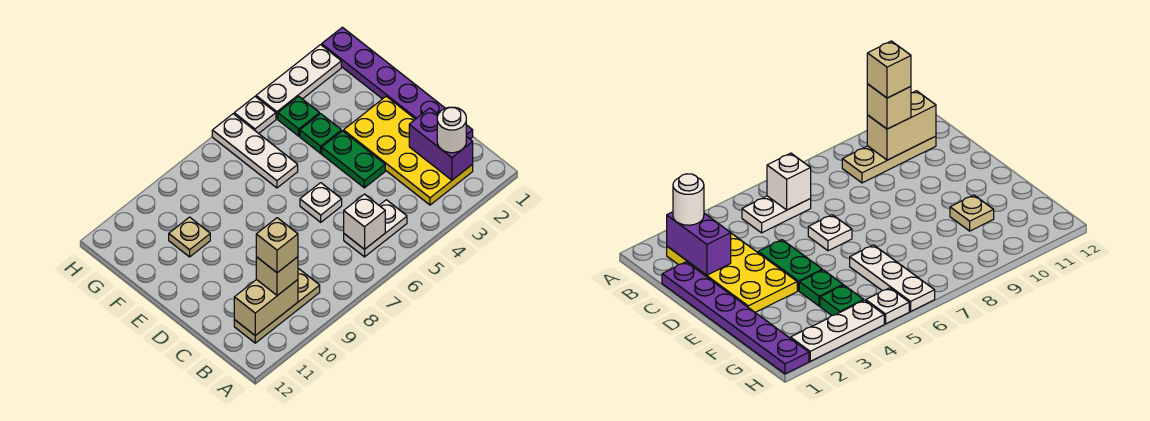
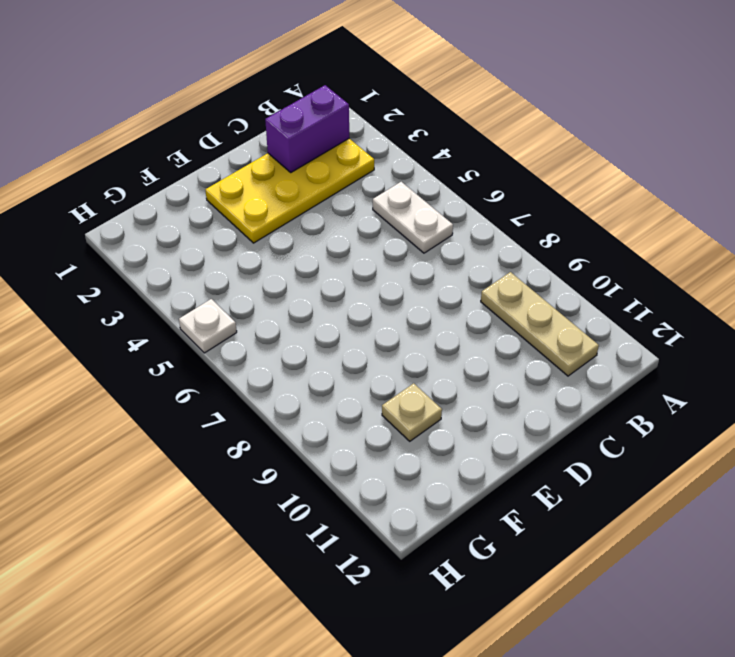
none -> purple plate C1:H1 level 1
none -> green plate D4:E4 level 1
none -> white plate D6 level 1

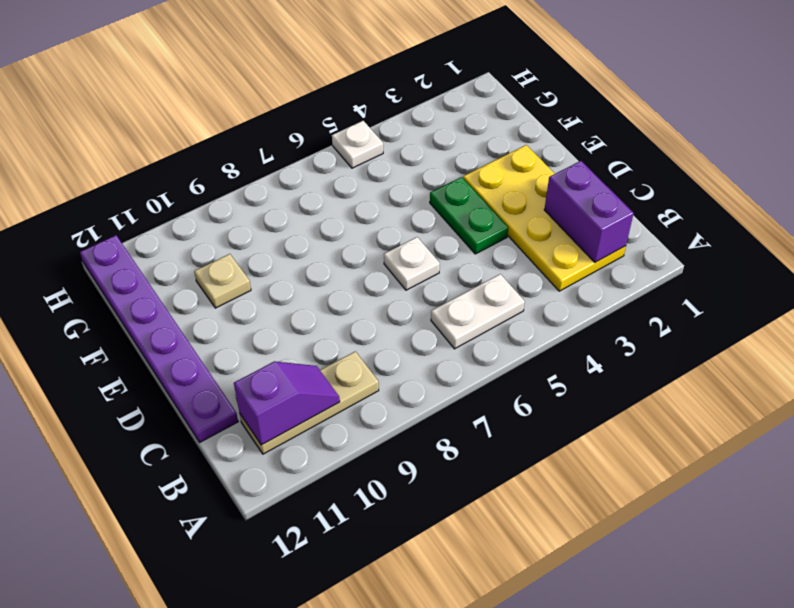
purple slope B10:B11 level 2 top 11 -> tan brick B10:B11 level 2
purple plate C12:H12 level 1 -> purple plate C1:H1 level 1
none -> green plate F4 level 1
none -> white plate F6:H6 level 1
none -> green plate G4 level 1

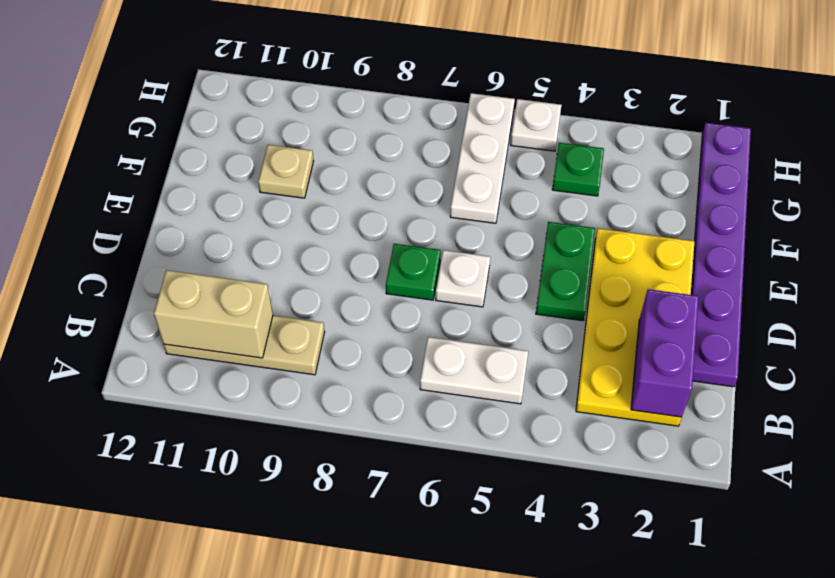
green plate D7 level 1 -> green plate F4 level 1
none -> white plate H2:H4 level 1
none -> white brick B6 level 2
none -> white round brick B2 level 3

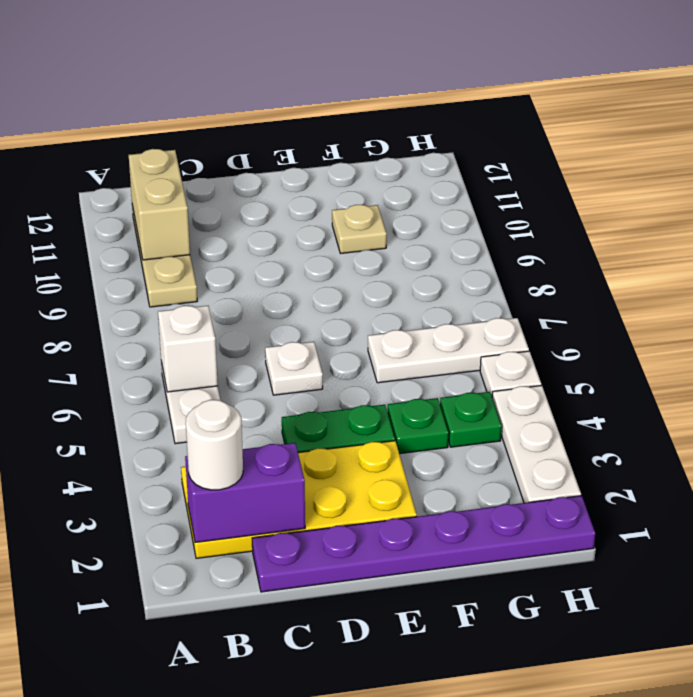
none -> tan brick B10 level 3
none -> tan brick B10 level 4

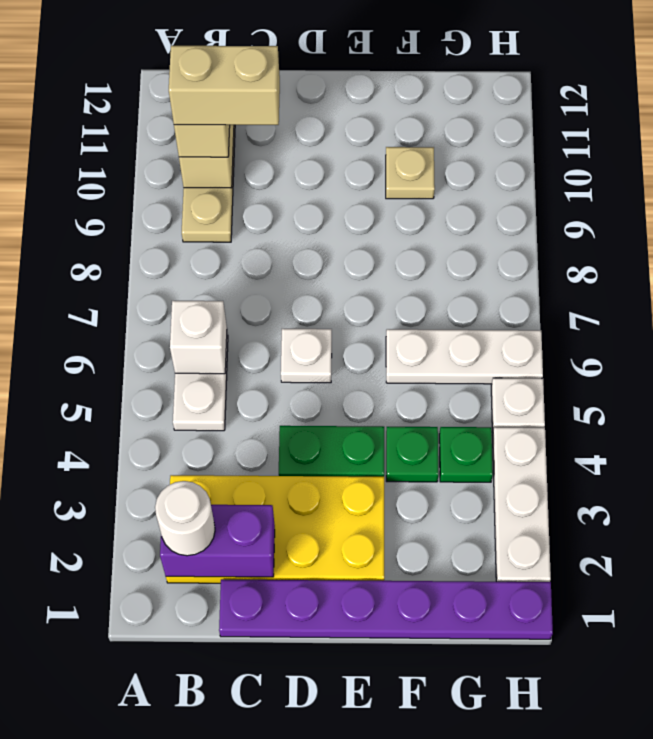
tan brick B10:C10 level 4 -> tan brick B10 level 4

